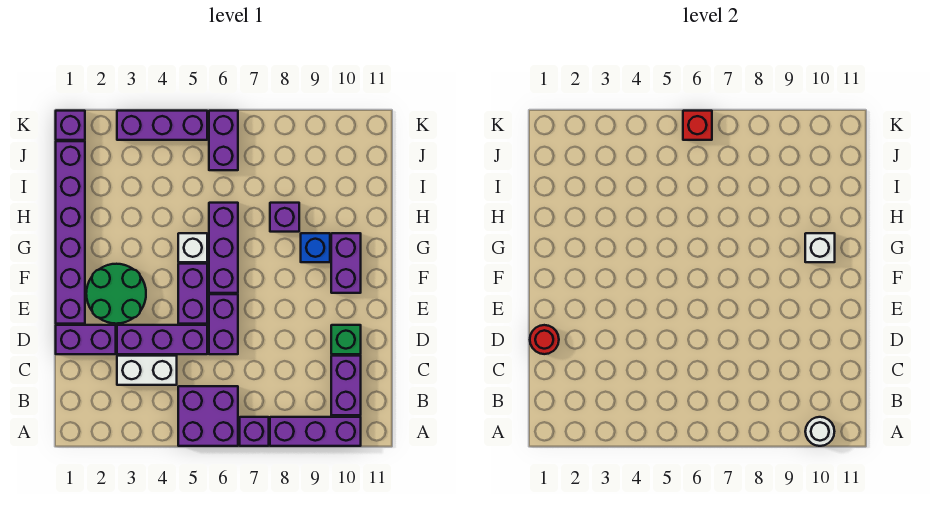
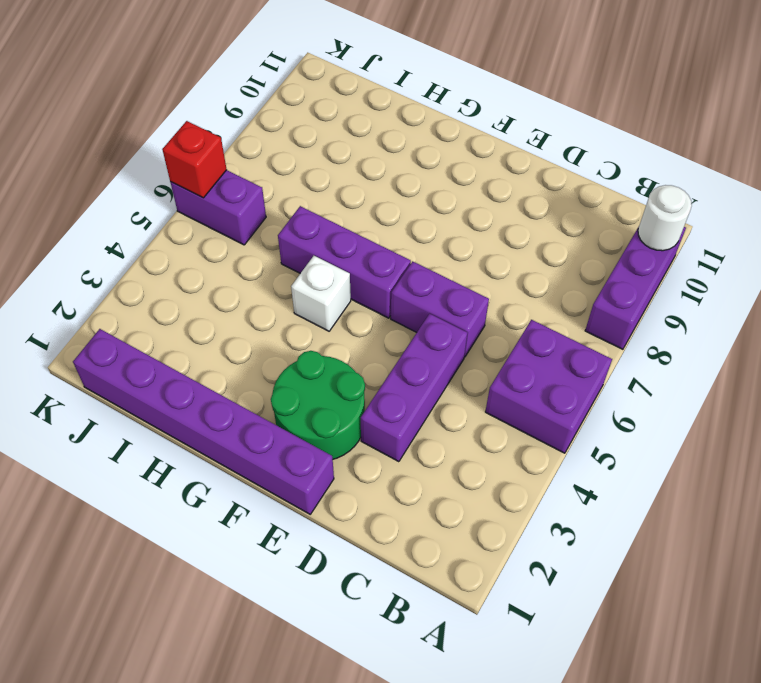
none -> purple brick A7 level 1
none -> purple brick B10:C10 level 1
none -> white brick C3:C4 level 1

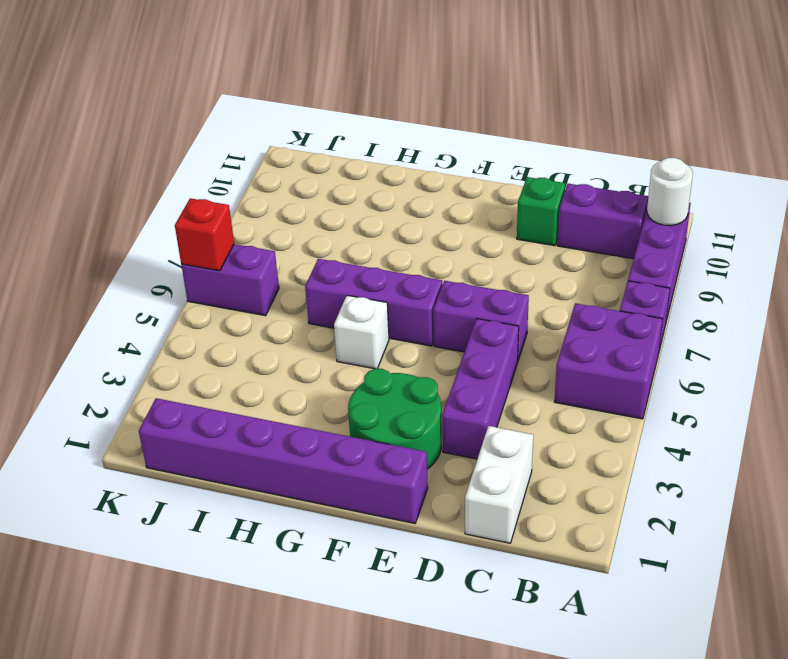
white brick C1:C2 level 1 -> white brick C3:C4 level 1
none -> purple brick D1:D2 level 1
none -> purple brick E5:F5 level 1
none -> purple brick F10:G10 level 1

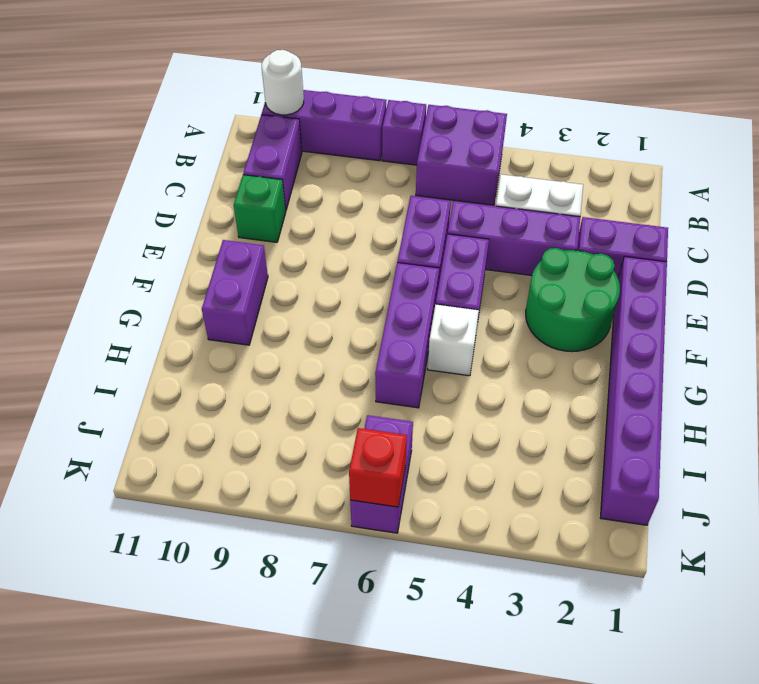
none -> blue brick G9 level 1
none -> purple brick H8 level 1
none -> purple brick K1 level 1

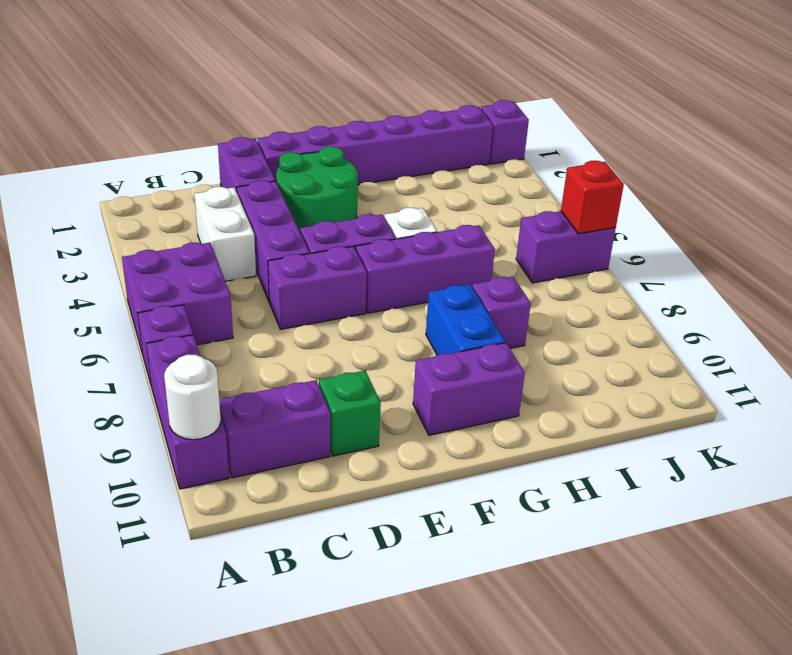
blue brick G8:G9 level 1 -> blue brick G9 level 1
none -> purple brick K3:K5 level 1
none -> red round brick D1 level 2
none -> white brick G10 level 2

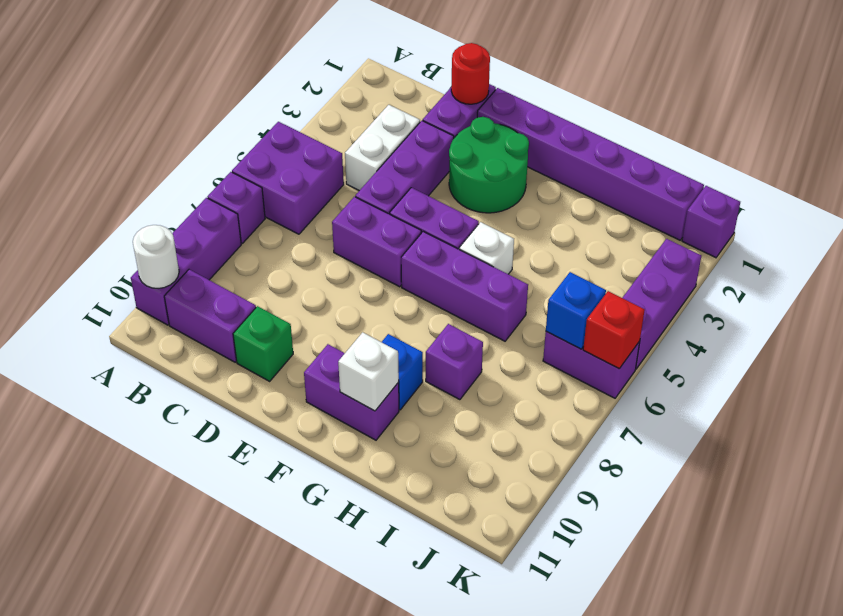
blue brick J6 level 2 -> none

